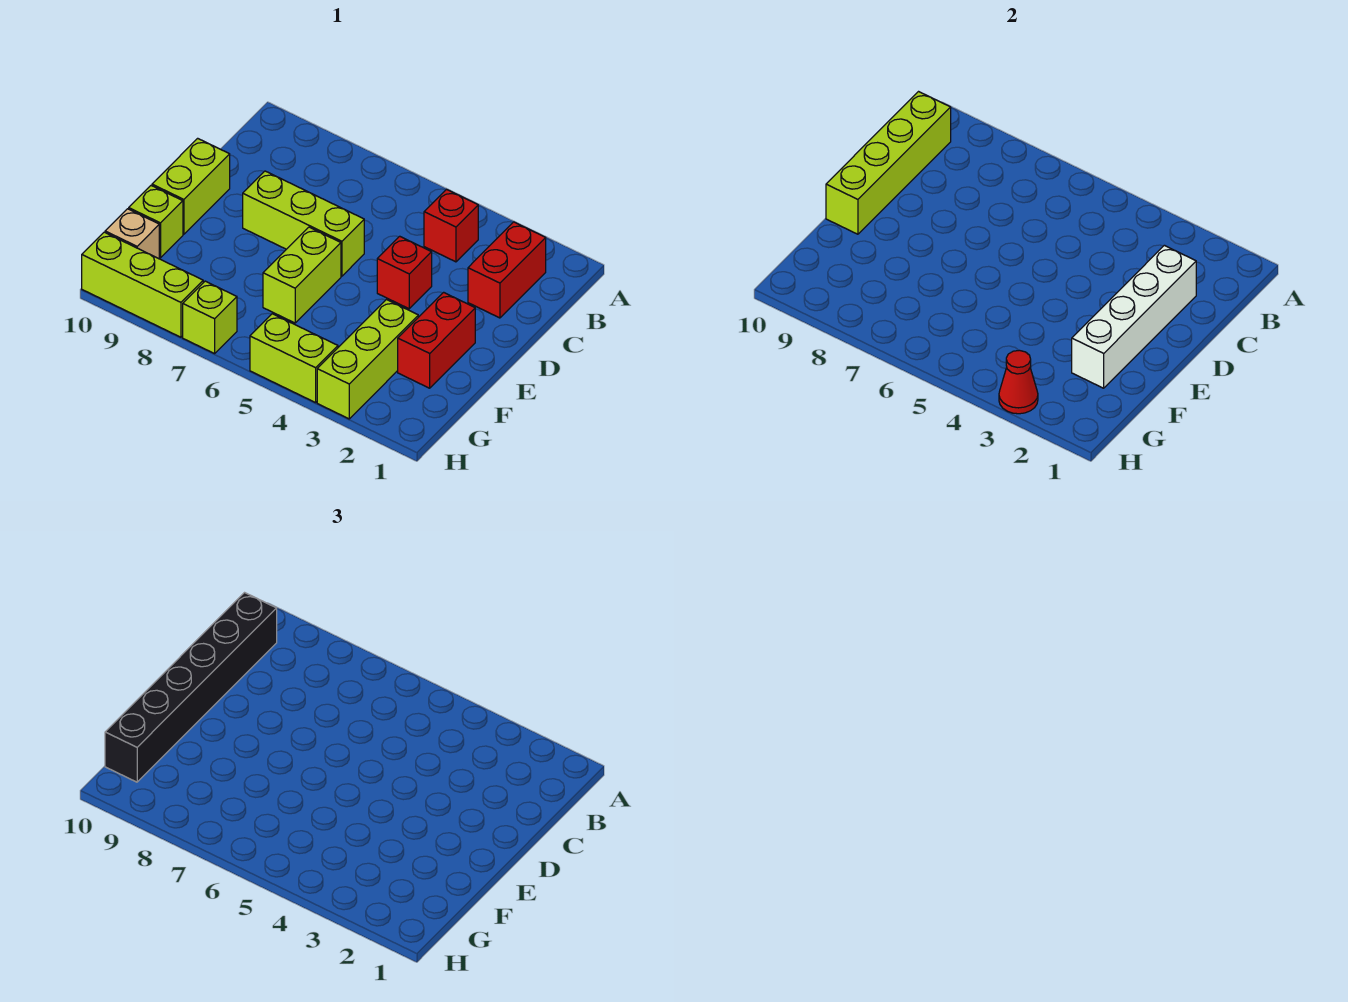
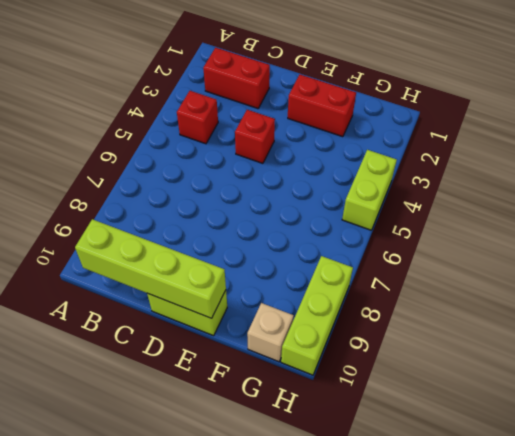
none -> lime brick D6:D8 level 1
none -> lime brick E6:F6 level 1
none -> lime brick F3:H3 level 1

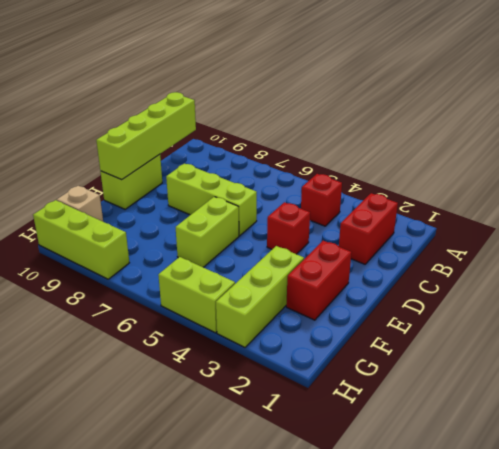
none -> lime brick F10 level 1
none -> lime brick H7 level 1
none -> white brick C2:F2 level 2

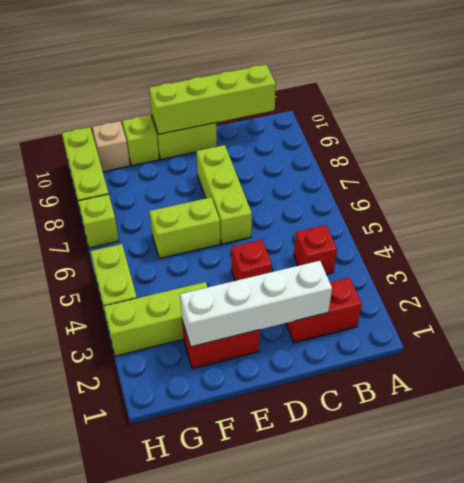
none -> red cone H3 level 2
none -> black brick B10:G10 level 3

